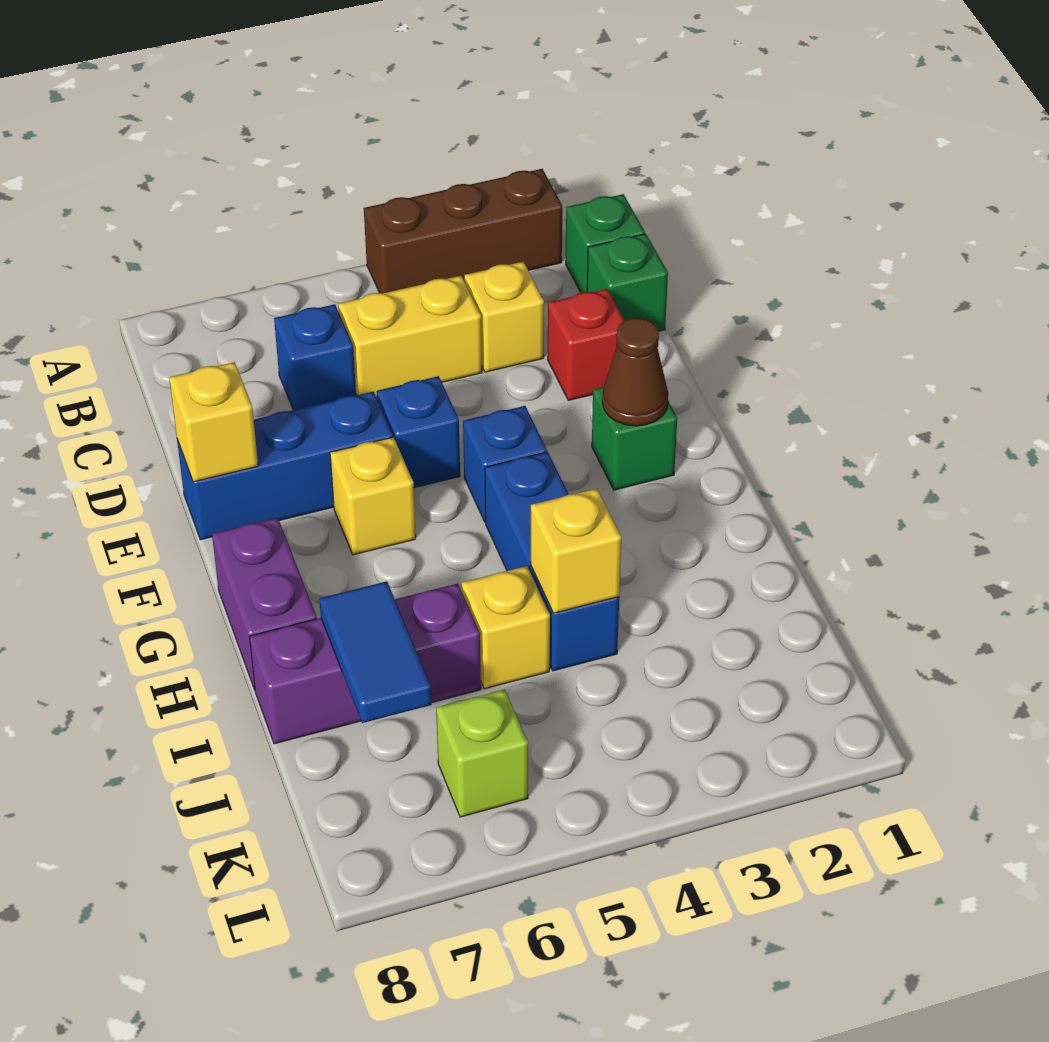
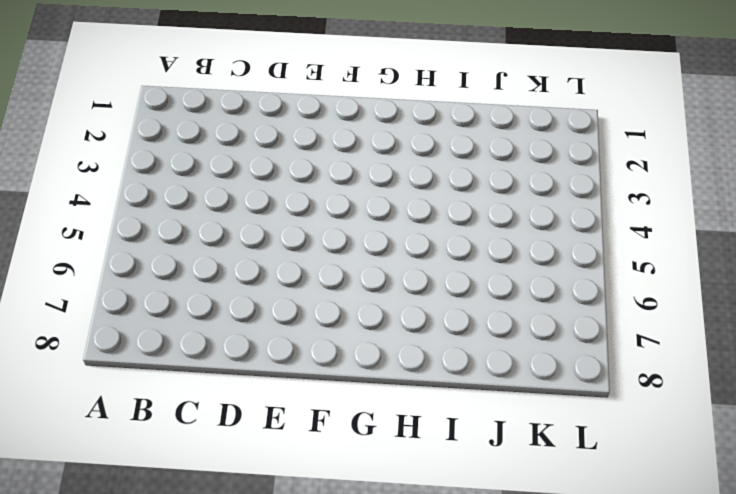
none -> brown brick A2:A4 level 1
none -> green brick B1 level 1
none -> green brick C1 level 1

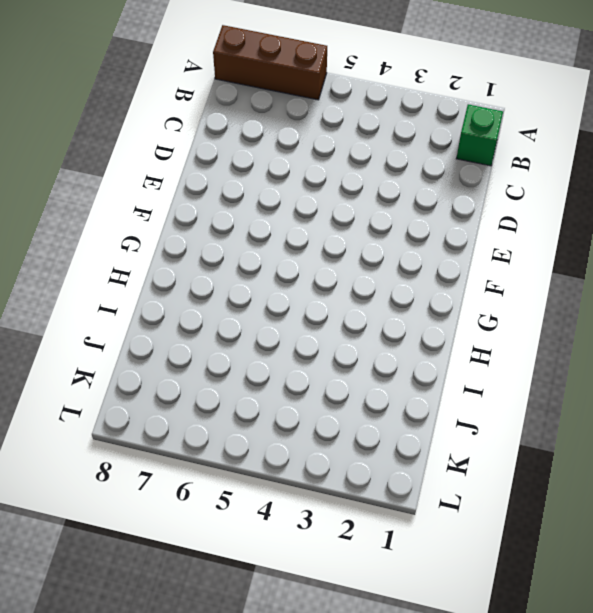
brown brick A6:A8 level 1 -> brown brick A2:A4 level 1
none -> green brick C1 level 1
none -> yellow brick C3 level 1
none -> yellow brick C4:C5 level 1

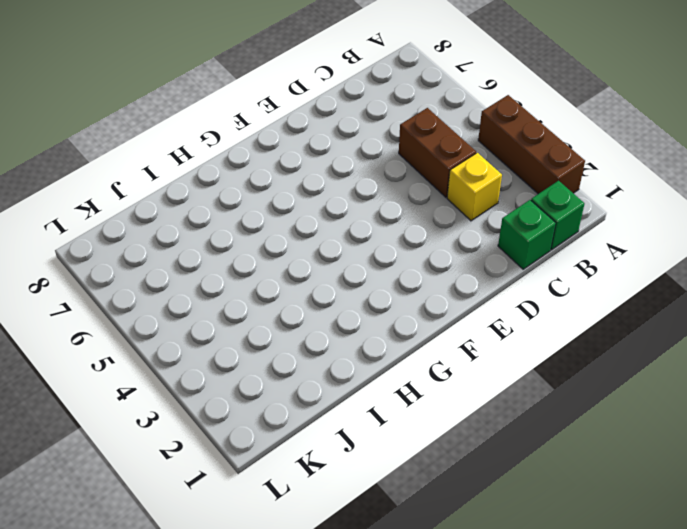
brown brick C4:C5 level 1 -> yellow brick C4:C5 level 1
none -> blue brick C6 level 1
none -> red brick D2 level 1
none -> blue brick E5 level 1

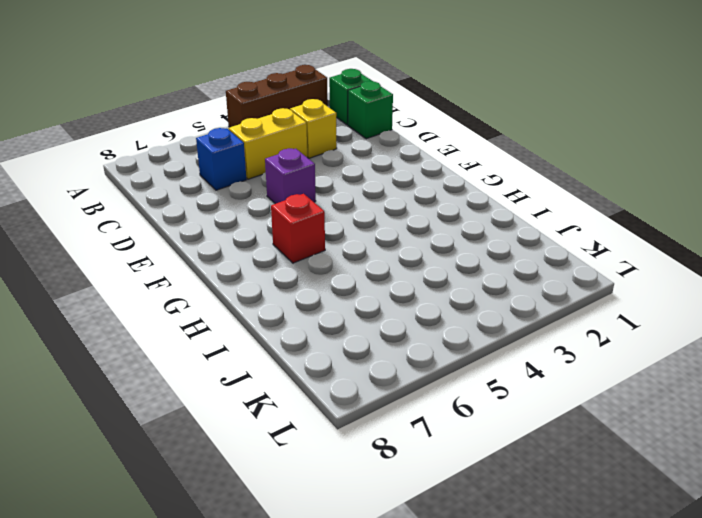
purple brick E5 level 1 -> blue brick E5 level 1
red brick G6 level 1 -> red brick D2 level 1
none -> blue brick E6:E8 level 1
none -> green brick F2 level 1
none -> blue brick F4 level 1

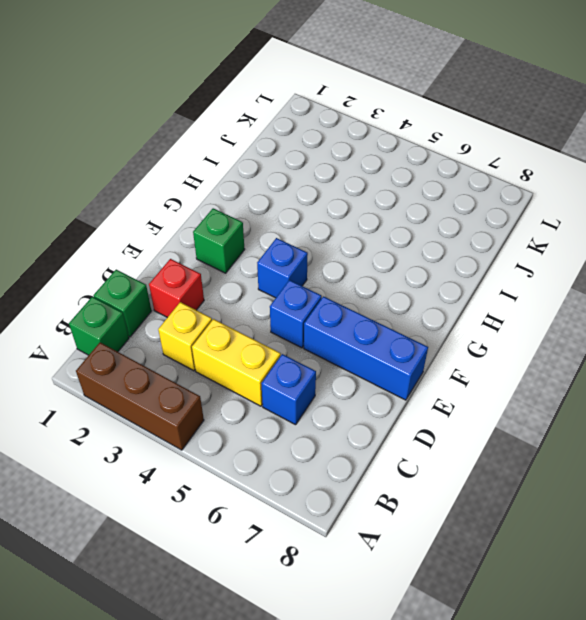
none -> yellow brick F6 level 1
none -> blue brick G4:I4 level 1
none -> purple brick G8:H8 level 1

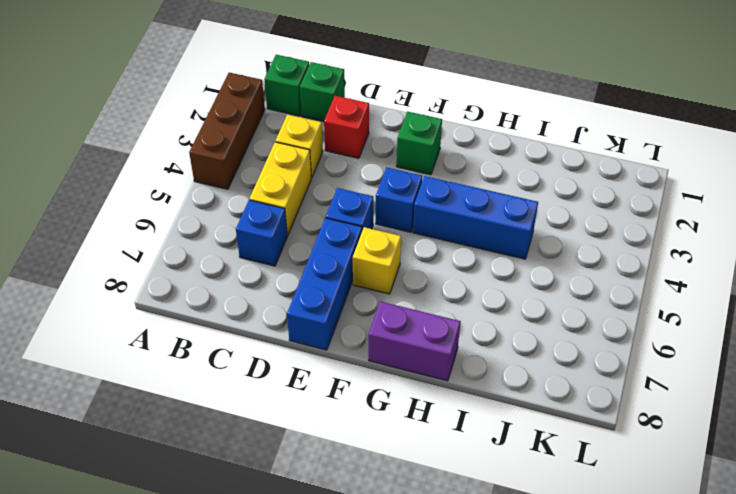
none -> yellow brick I5 level 1
none -> purple brick I6:I8 level 1
none -> lime brick K6 level 1

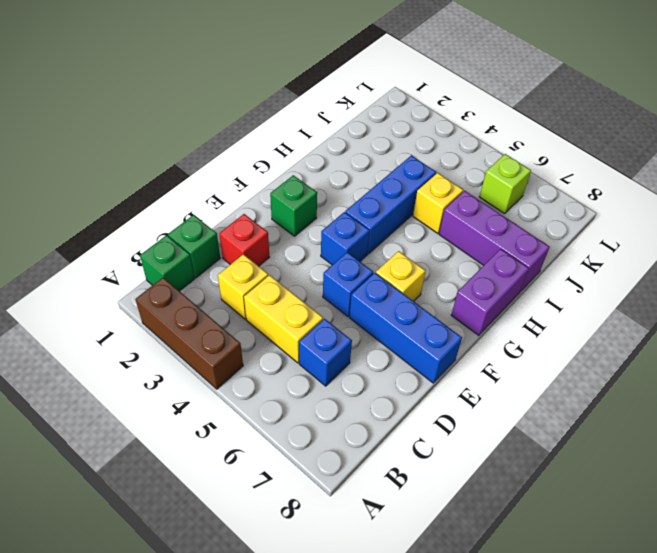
none -> yellow brick E8 level 2
none -> brown cone F2 level 2
none -> yellow brick I4 level 2

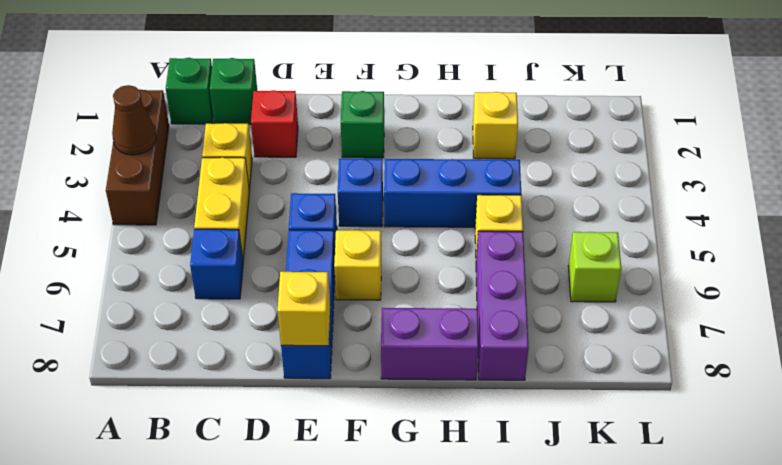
brown cone A3 level 2 -> brown cone F2 level 2
yellow brick I2 level 1 -> yellow brick I4 level 2
none -> blue tile I7:J7 level 2

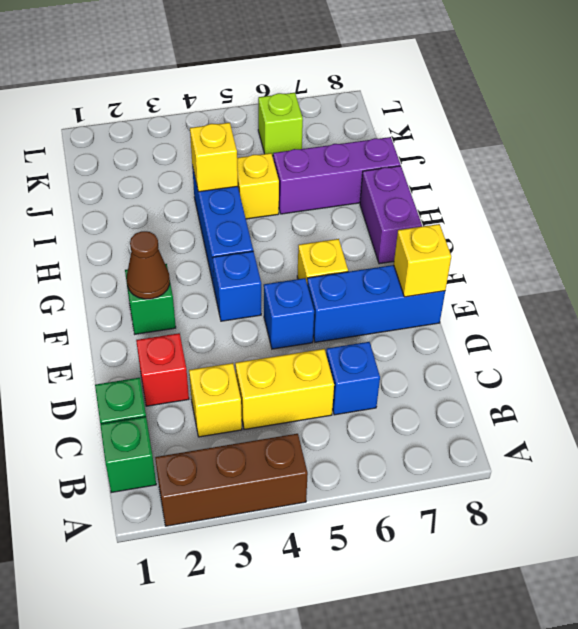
none -> blue tile I7:J7 level 2

